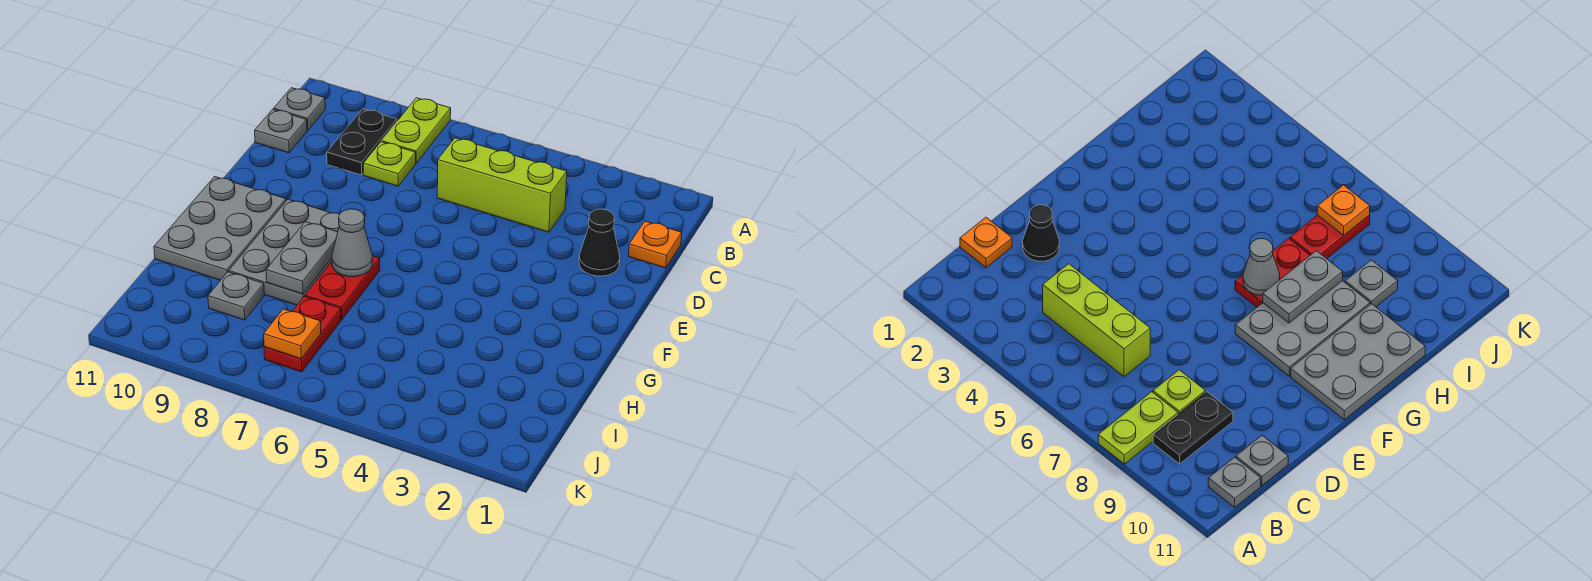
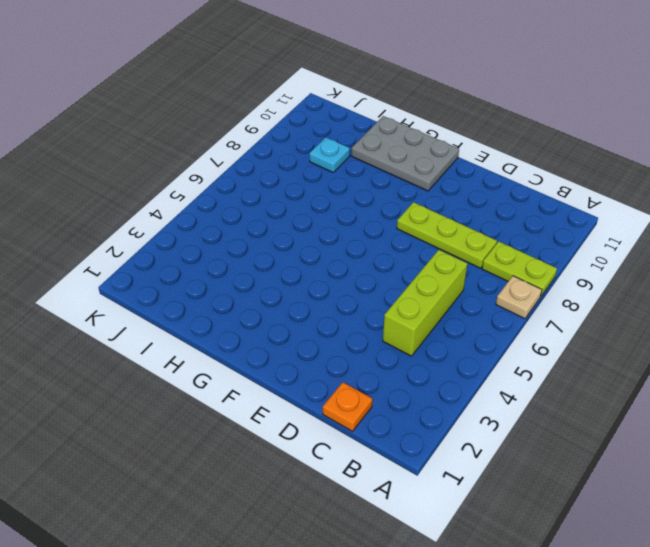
tan plate A7 level 1 -> none
lime plate C8:E8 level 1 -> lime plate C8 level 1
cyan plate I9 level 1 -> grey plate I9 level 1
none -> black plate B9:C9 level 1
none -> grey plate B11 level 1
none -> grey plate C11 level 1

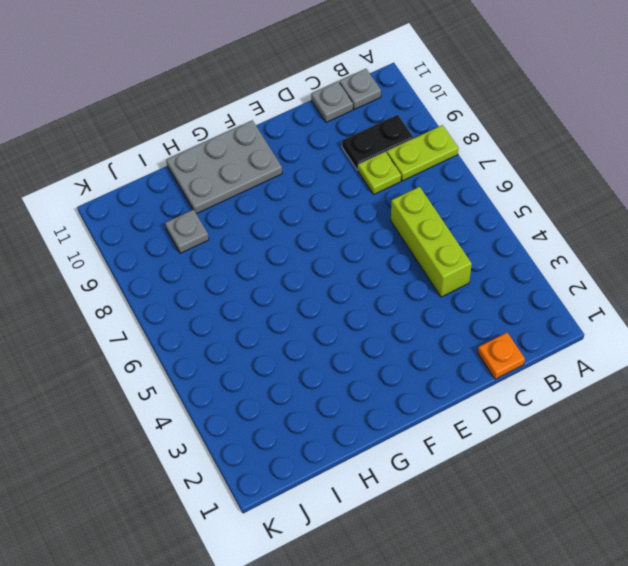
none -> black cone D2 level 1
none -> grey plate F8:H9 level 1
none -> red plate G7:H7 level 1

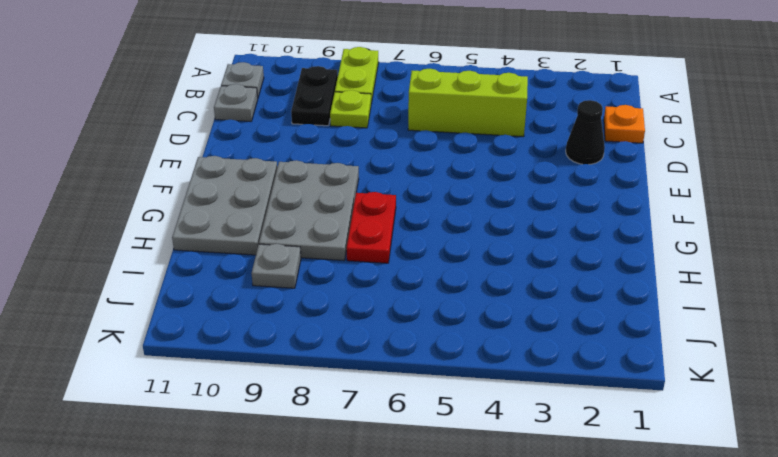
none -> red plate I7:J7 level 1
none -> grey cone G7 level 2
none -> grey plate G8:H8 level 2

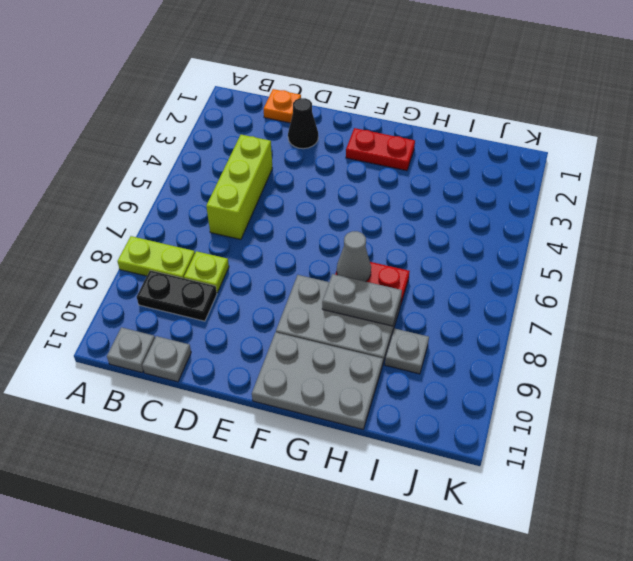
red plate F2:G2 level 1 -> red plate I7:J7 level 1
none -> orange plate J7 level 2

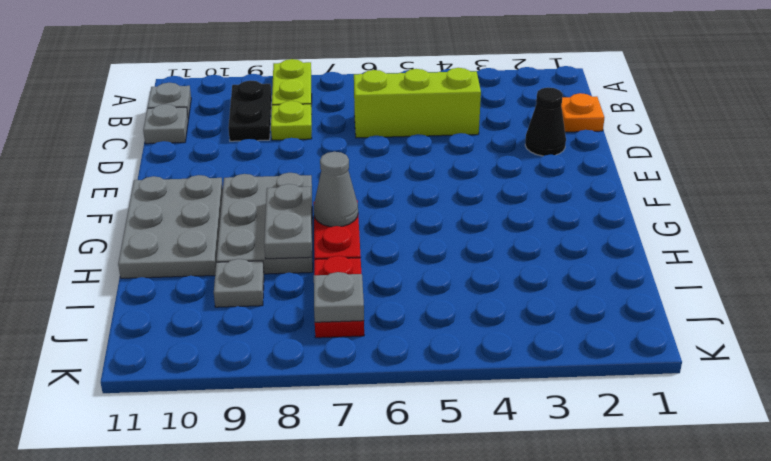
grey plate J7 level 2 -> orange plate J7 level 2

